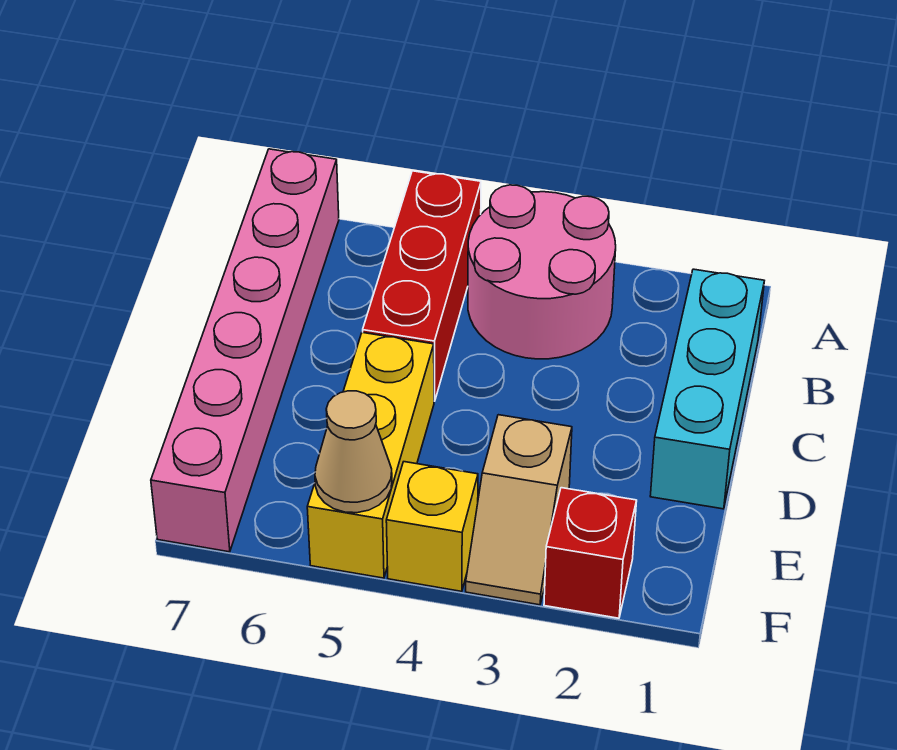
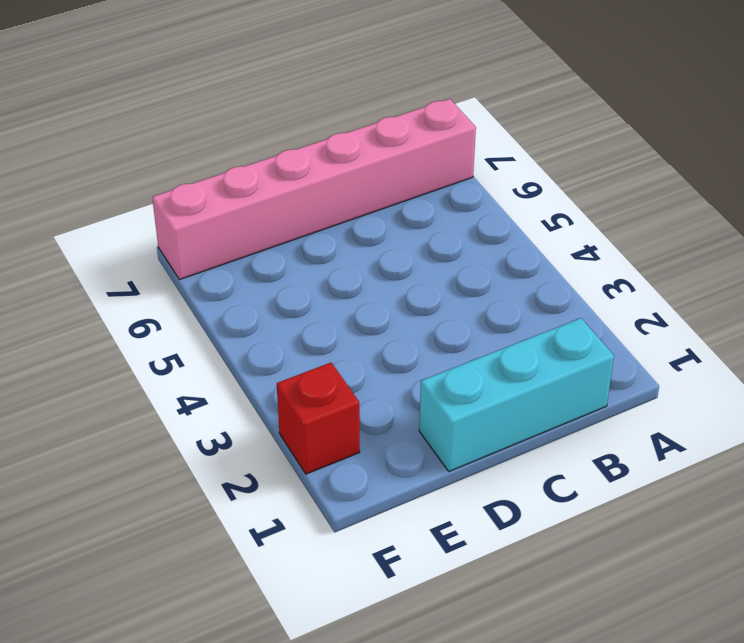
none -> pink round brick A3:B4 level 1
none -> red brick A5:C5 level 1

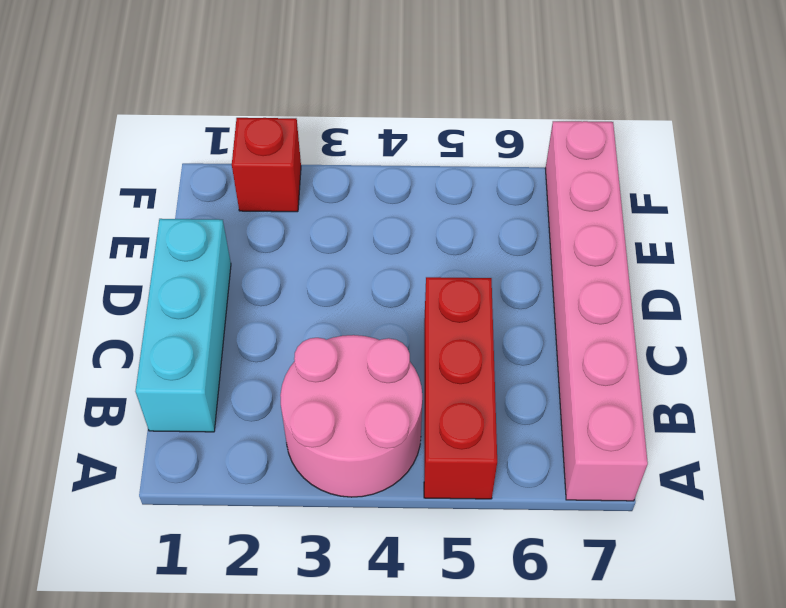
none -> yellow brick D5:F5 level 1
none -> tan slope E3:F3 level 1 top E

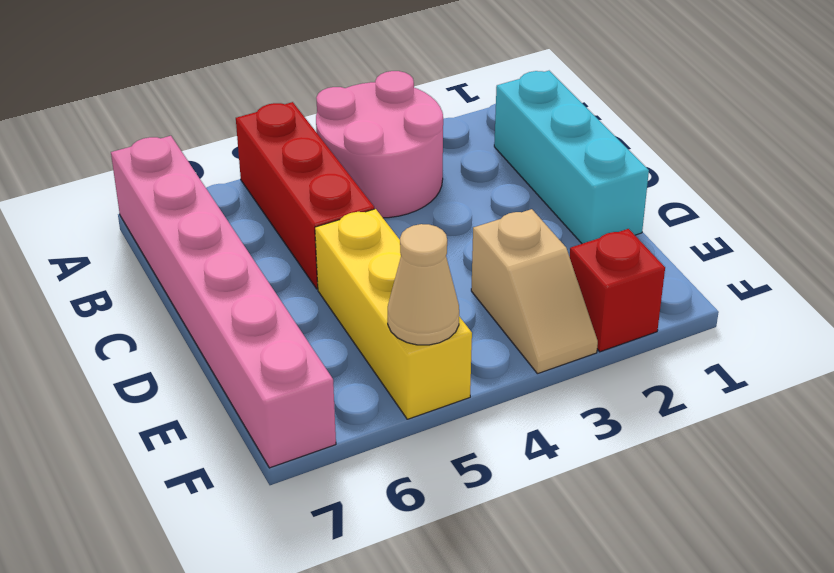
none -> yellow brick F4 level 1

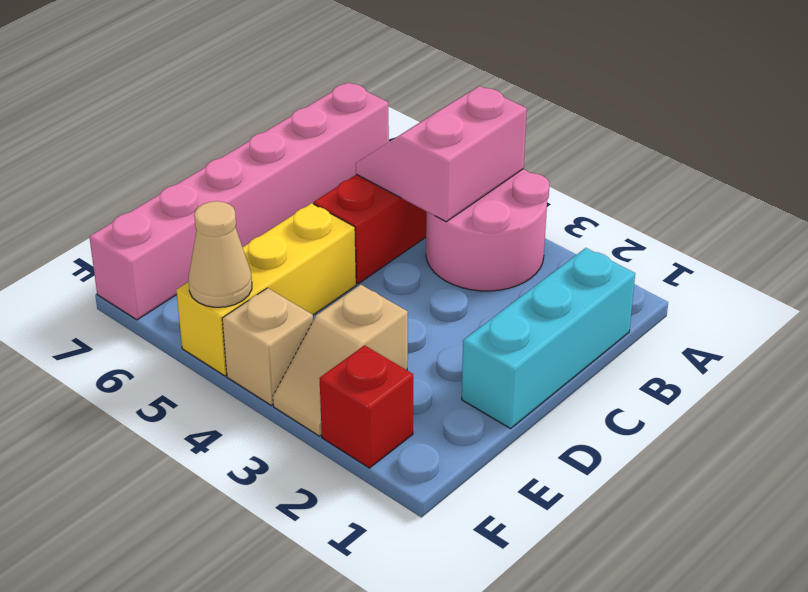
pink slope A4:B5 level 2 top 4 -> none
tan brick F4 level 1 -> yellow brick F4 level 1

